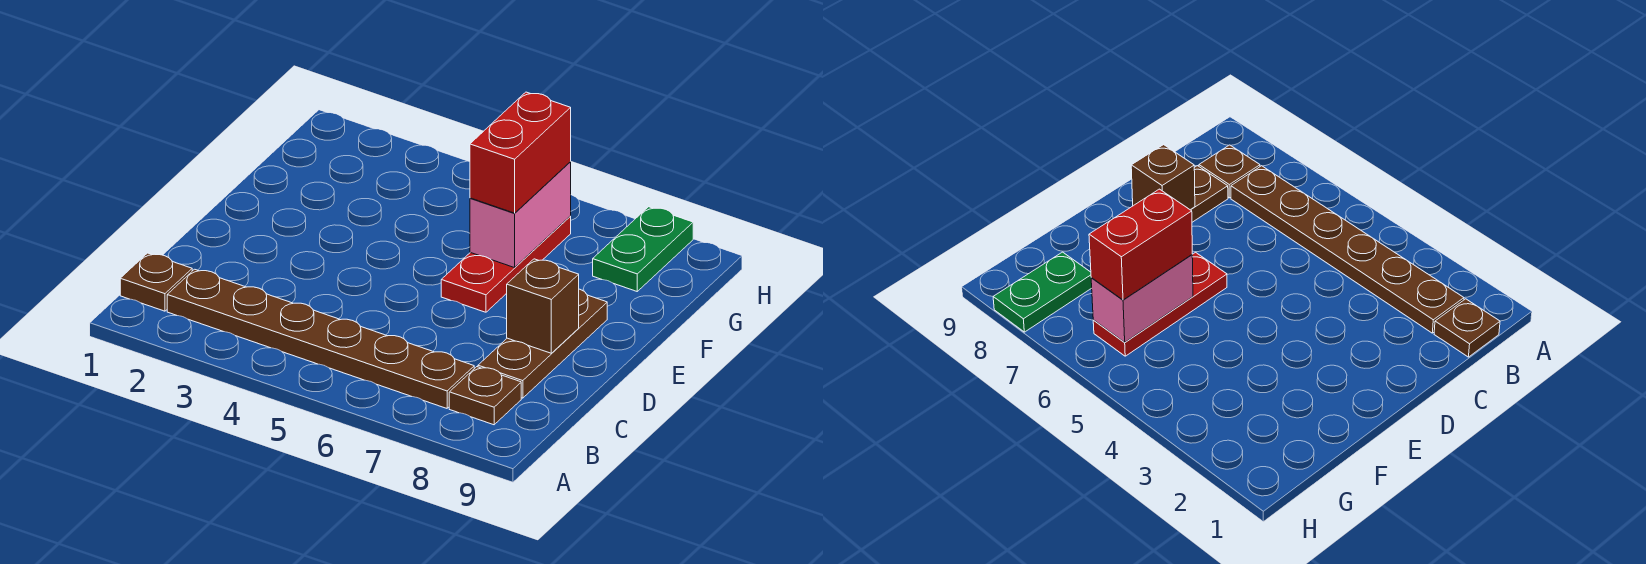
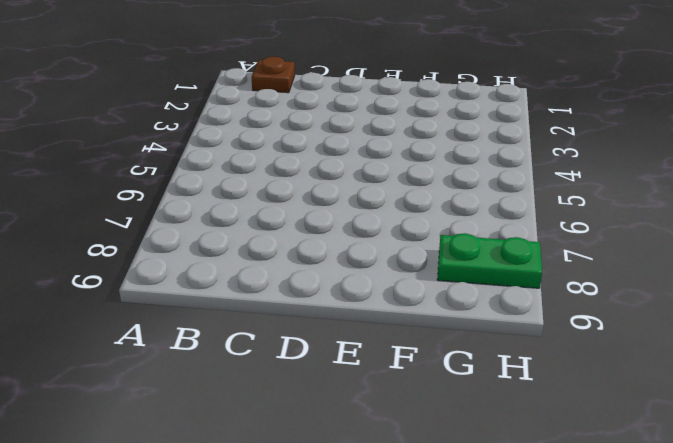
none -> brown plate B2:B7 level 1
none -> brown plate B8 level 1

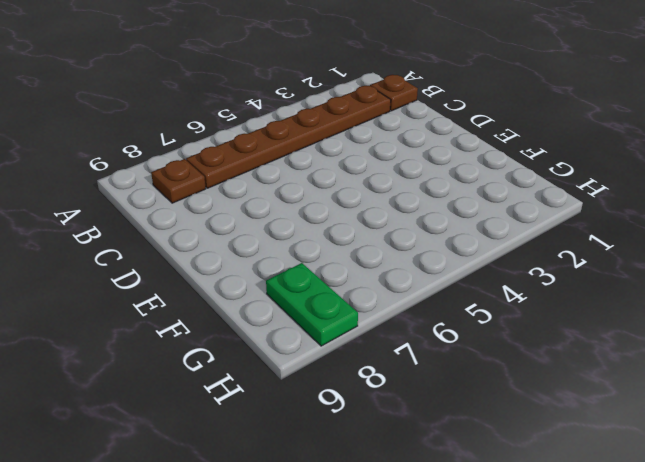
none -> brown plate C8:E8 level 1
none -> red plate E6:G6 level 1

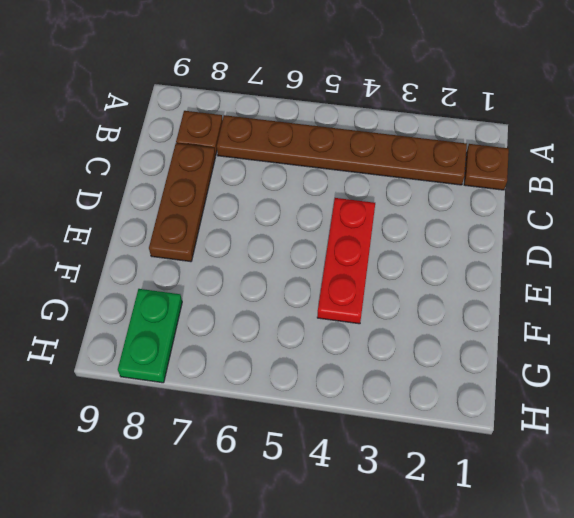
red plate D4:F4 level 1 -> red plate E6:G6 level 1
none -> brown brick D8 level 2
none -> pink brick F6:G6 level 2

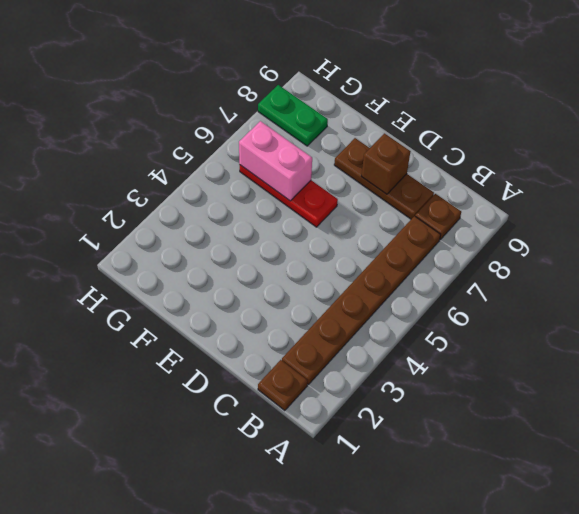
none -> red brick F6:G6 level 3

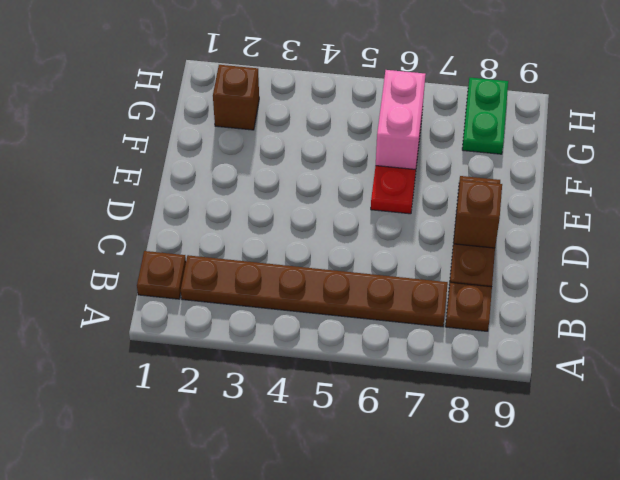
brown brick G2 level 1 -> none
none -> red brick F6:G6 level 3

